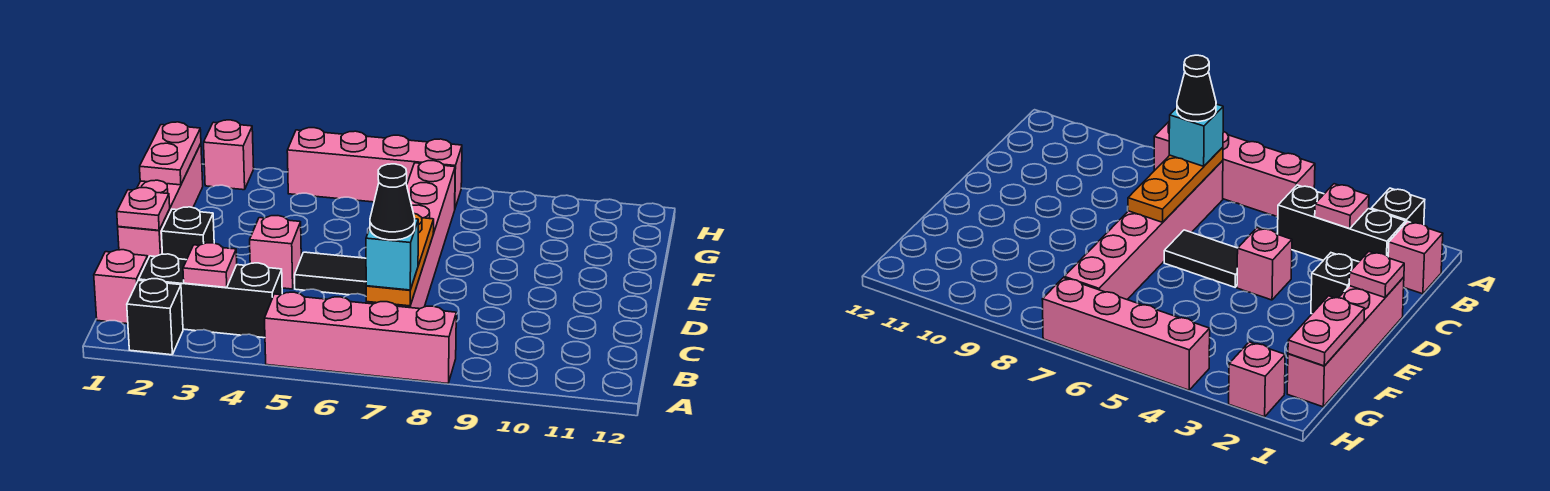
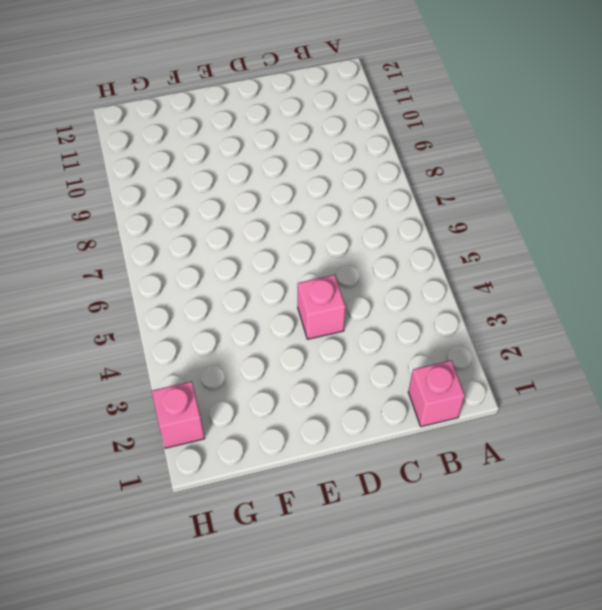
none -> black brick A2 level 1
none -> pink brick A5:A8 level 1
none -> black brick B2:B4 level 1

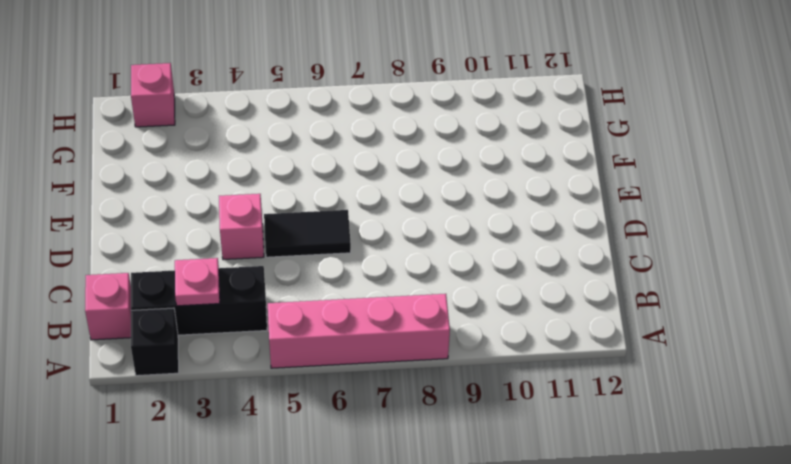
none -> pink brick B7:G7 level 1
none -> pink brick D1:G1 level 1
none -> black brick D2 level 1

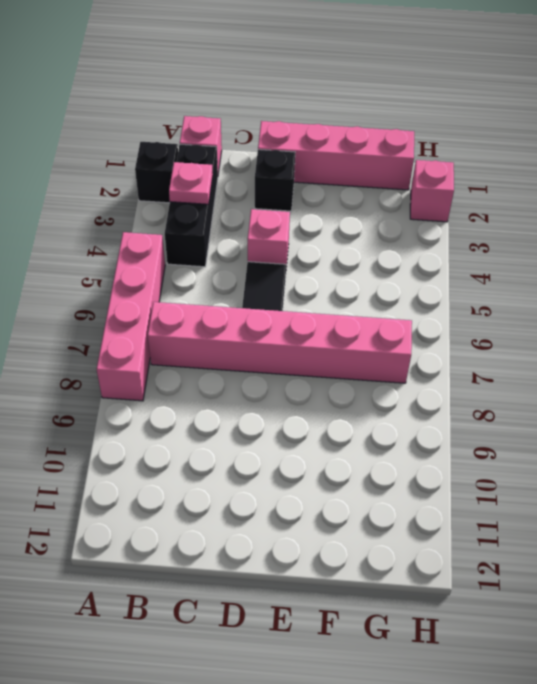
none -> pink brick H4:H7 level 1
none -> orange plate B7:D7 level 2
none -> pink plate D1 level 2

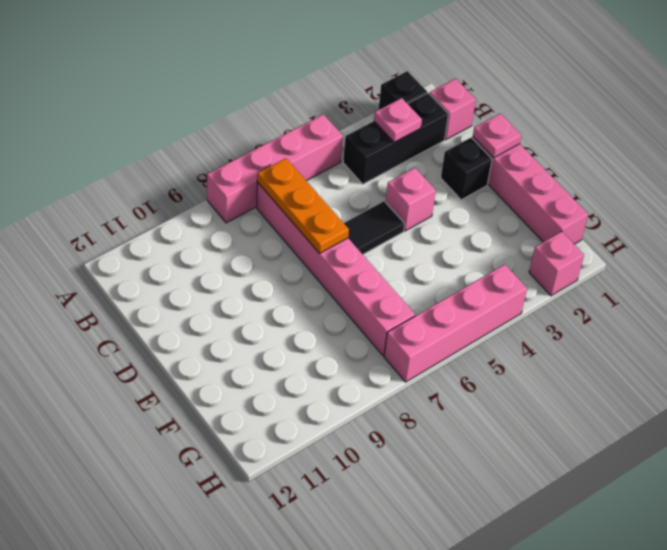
none -> pink plate F1:G1 level 2
none -> cyan brick B7 level 3
none -> black cone B7 level 4

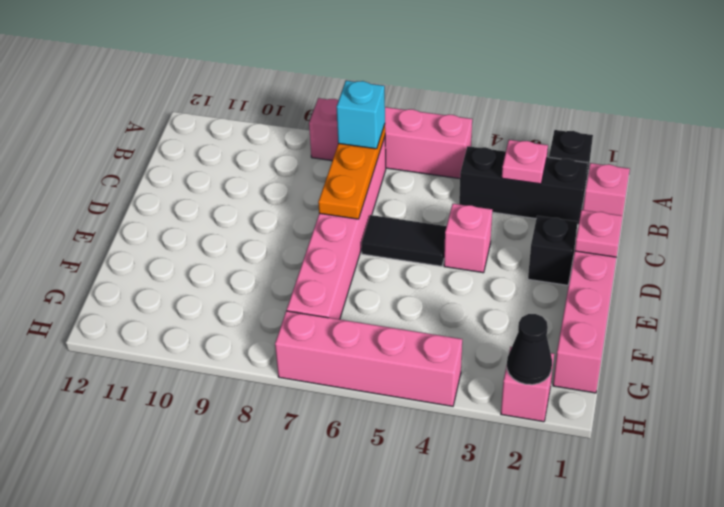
black cone H2 level 2 -> black cone B7 level 4
none -> pink plate F1:G1 level 2

